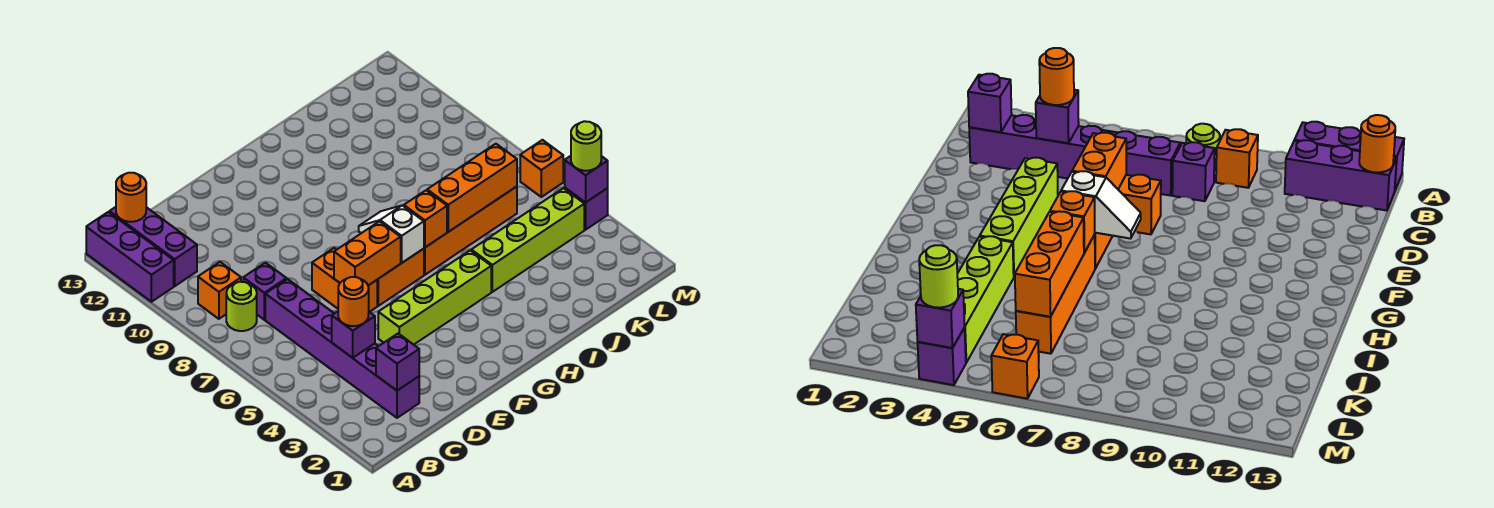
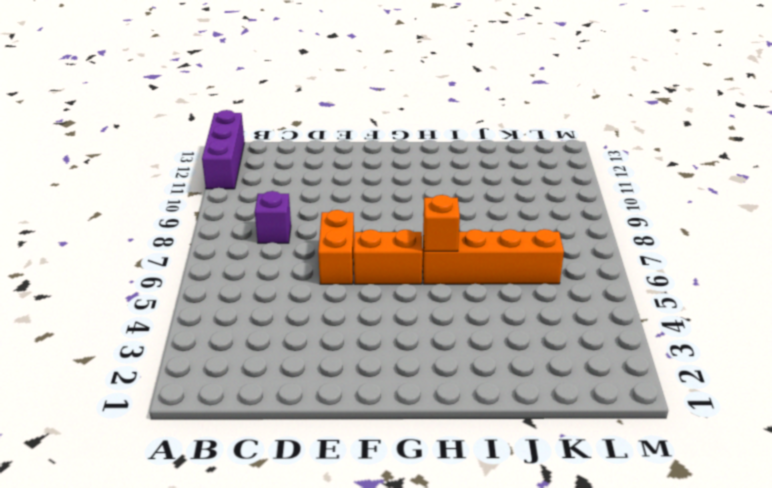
none -> lime round brick B8 level 1
none -> orange brick B9 level 1
none -> purple brick B11:B13 level 1

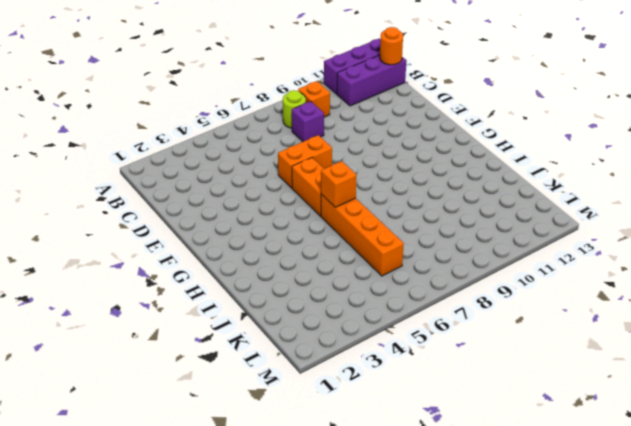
none -> purple brick C2:C7 level 1
none -> lime brick E4:H4 level 1
none -> lime brick I4:L4 level 1

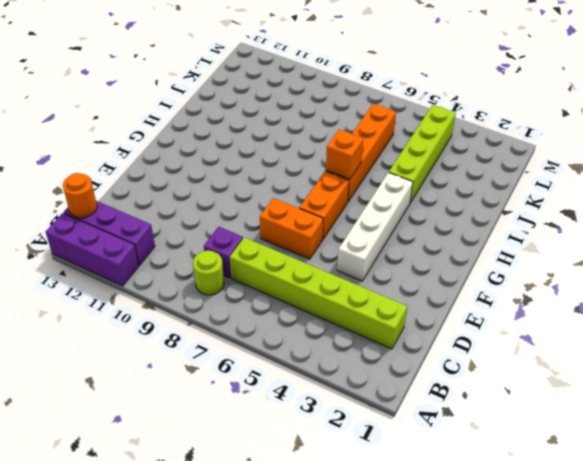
lime brick C2:C7 level 1 -> purple brick C2:C7 level 1
white brick E4:H4 level 1 -> lime brick E4:H4 level 1
none -> orange brick B9 level 1
none -> purple brick M4 level 1
none -> orange brick M6 level 1

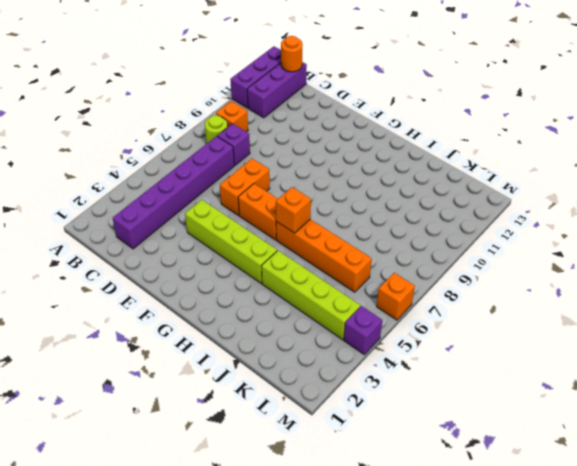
none -> purple brick C2 level 2
none -> purple brick C4 level 2
none -> orange brick E6:F6 level 2

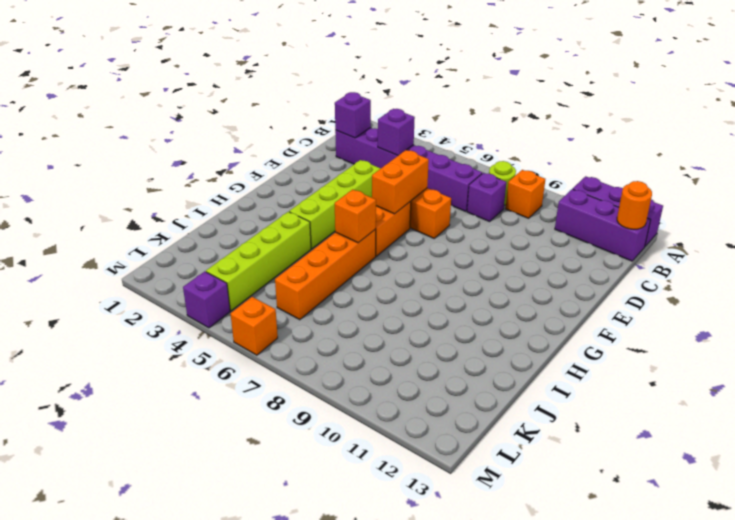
none -> white slope G6:G7 level 2 top 6
none -> orange brick I6:K6 level 2
none -> purple brick M4 level 2

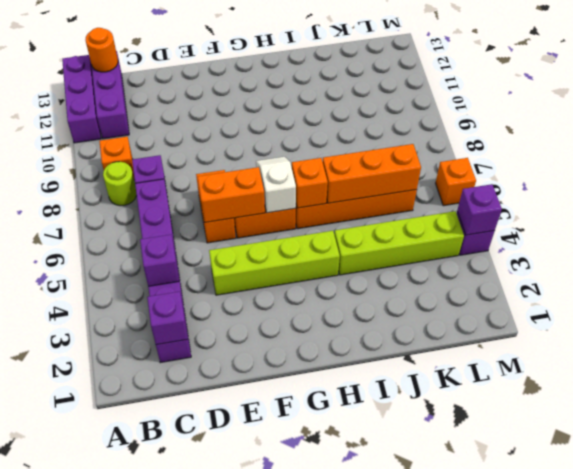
none -> orange round brick C4 level 3
none -> lime round brick M4 level 3

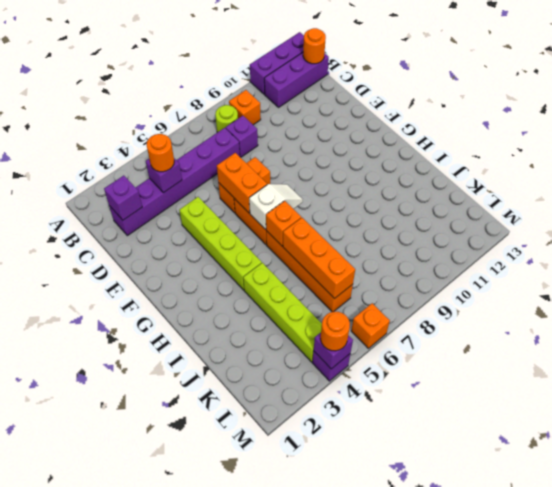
orange round brick M4 level 3 -> lime round brick M4 level 3

